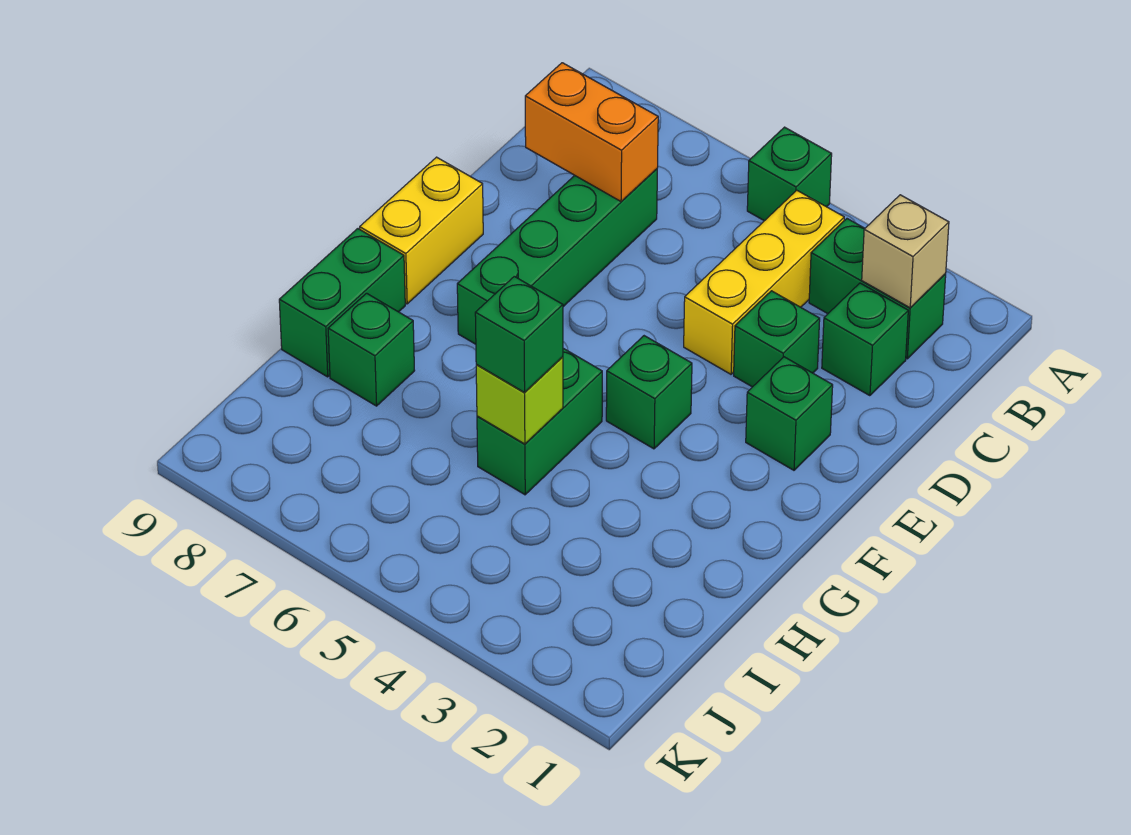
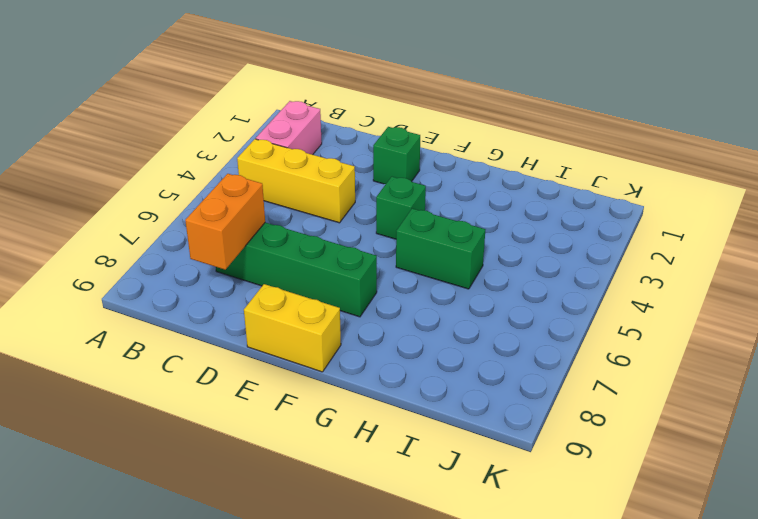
pink brick B2:B3 level 1 -> green brick B2:B3 level 1
none -> green brick A5 level 1
none -> green brick C2 level 1
none -> green brick D3 level 1

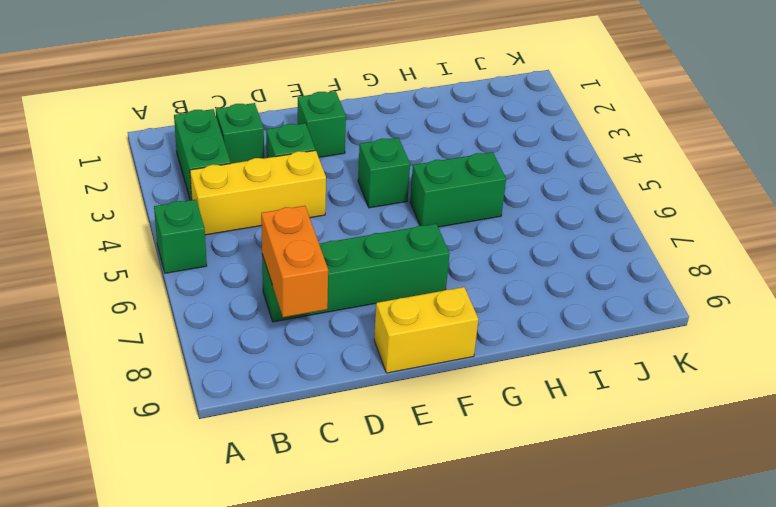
none -> green brick G9:H9 level 1
none -> green brick H8 level 1
none -> tan brick B2 level 2

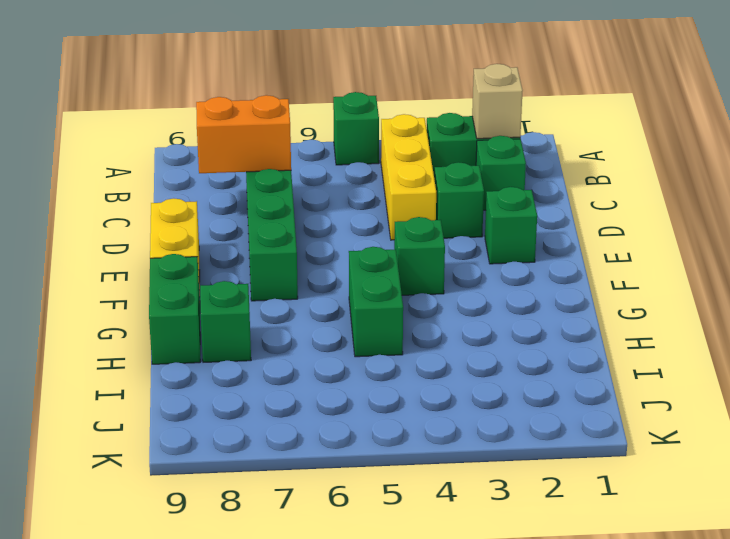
none -> lime brick H5 level 2
none -> green brick H5 level 3

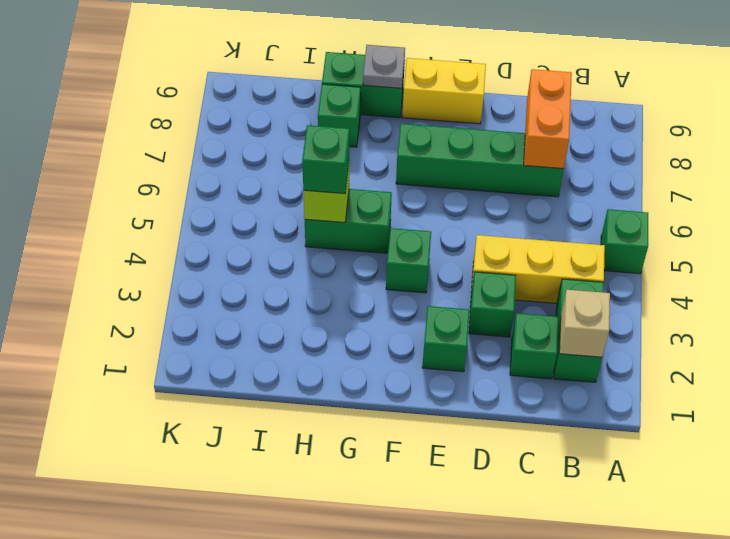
grey plate G9 level 2 -> none

